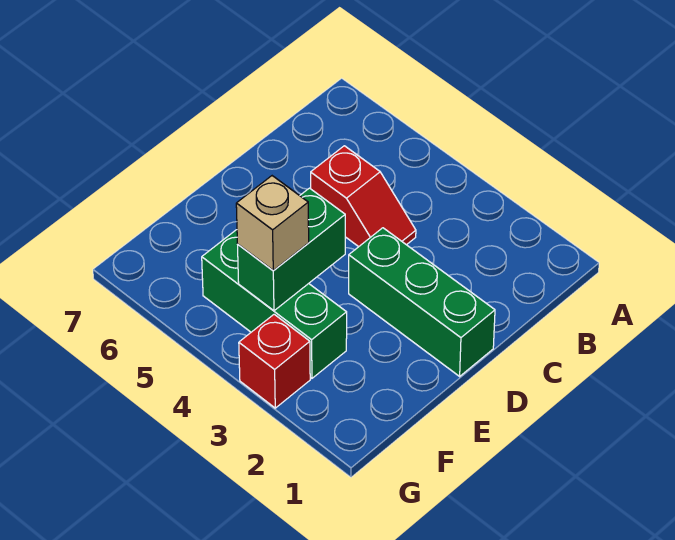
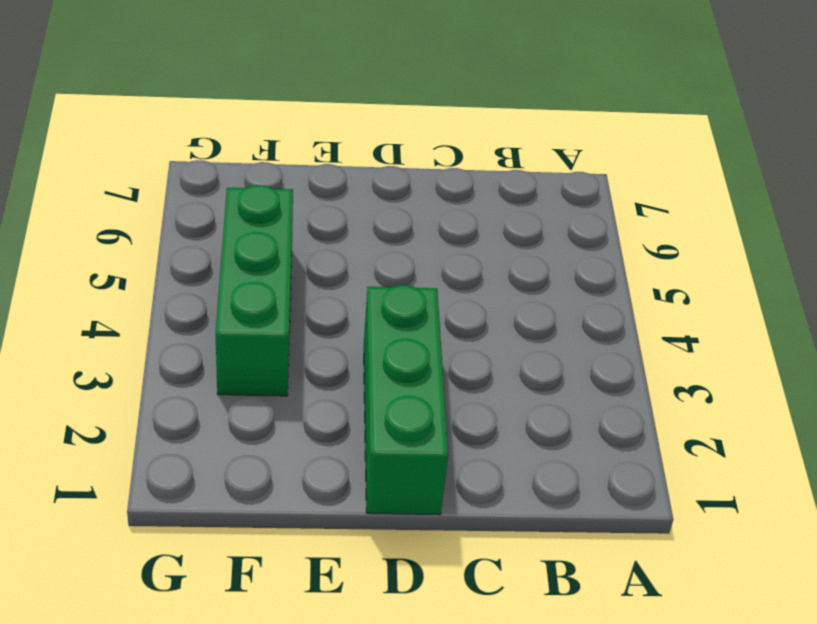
none -> red slope C4:C5 level 1 top 5
none -> red brick G3 level 1

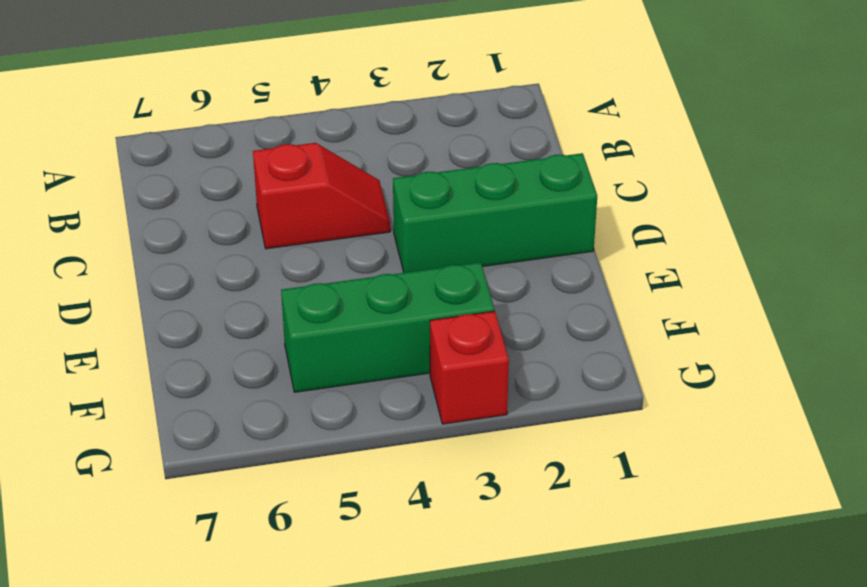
none -> green brick E4:F4 level 2
none -> tan brick F4 level 3

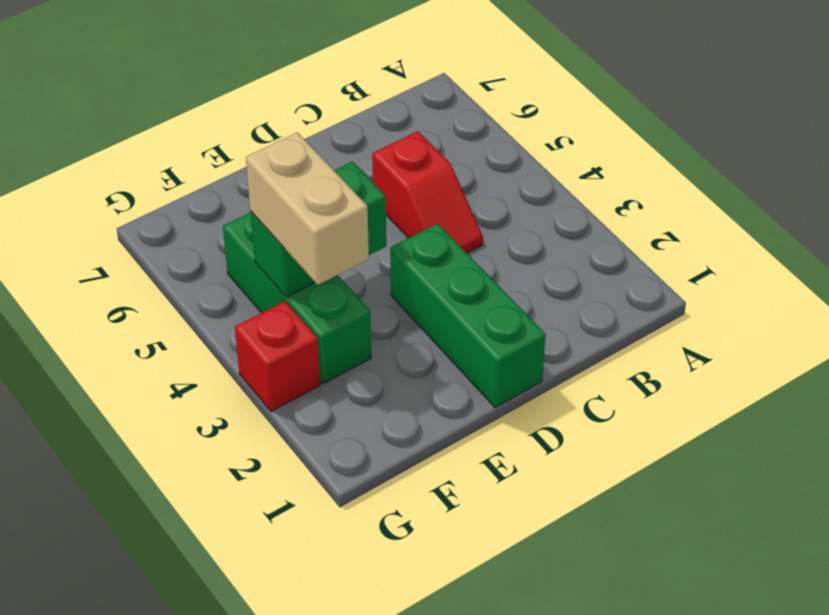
tan brick F3:F4 level 3 -> tan brick F4 level 3

